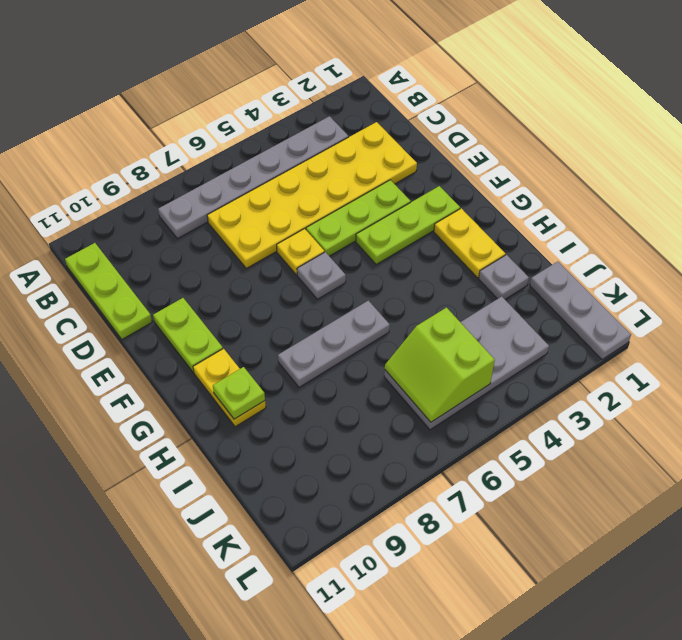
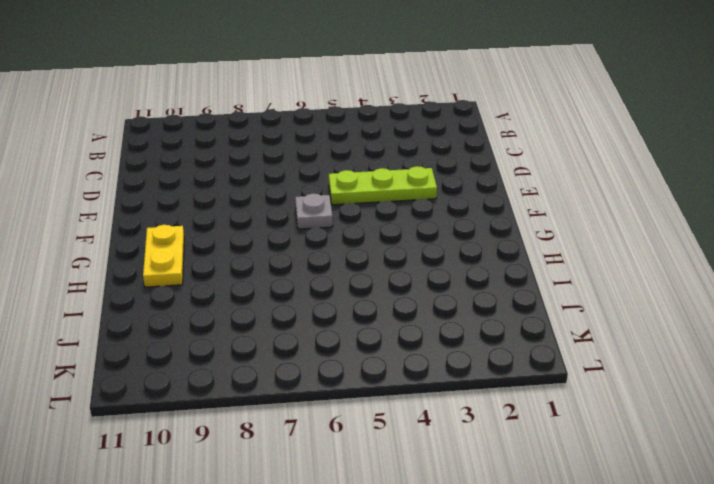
none -> grey plate B3:B8 level 1
none -> lime plate B11:D11 level 1
none -> yellow plate C2:D7 level 1

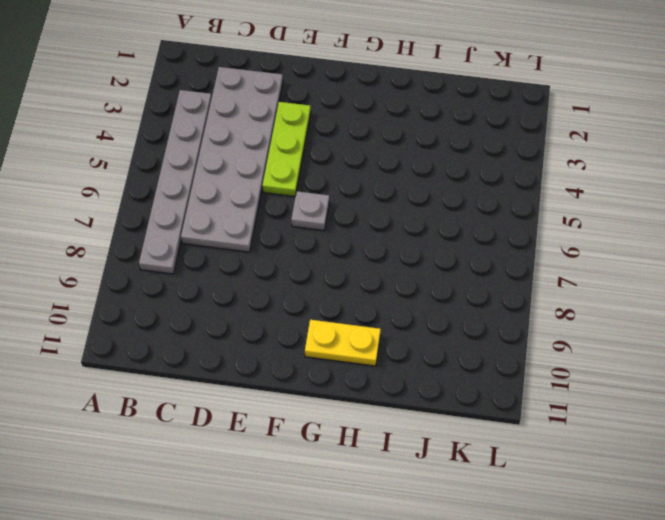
grey plate C2:D7 level 1 -> yellow plate C2:D7 level 1
none -> lime plate B11:D11 level 1
none -> yellow plate E6 level 1
none -> lime plate E10:F10 level 1

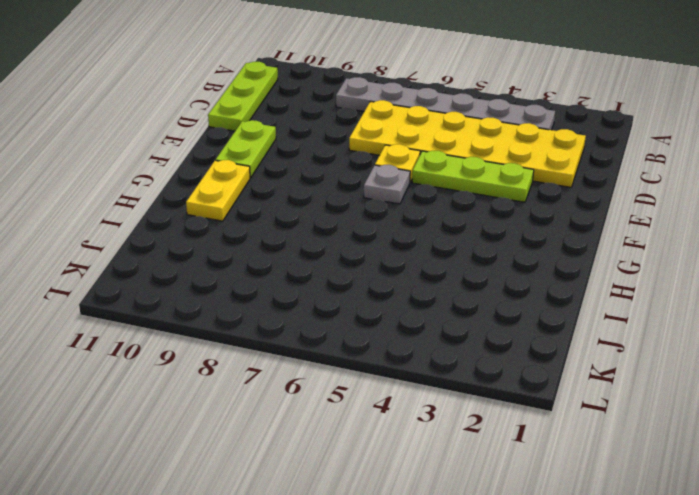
none -> lime plate F2:F4 level 1
none -> yellow plate G2:H2 level 1
none -> grey plate H6:H8 level 1

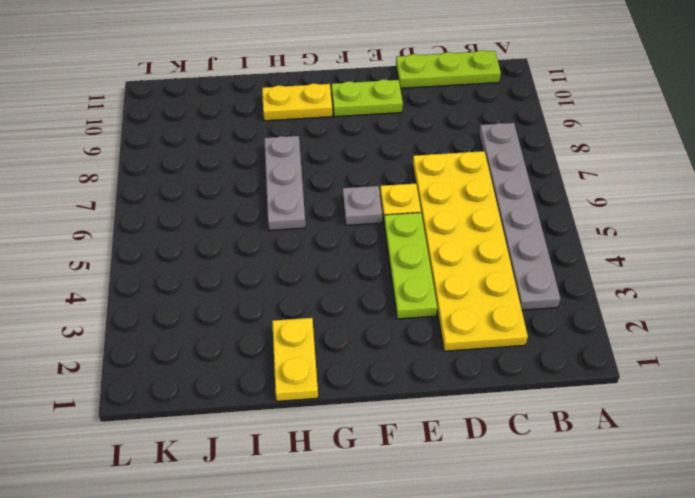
yellow plate H1:H2 level 1 -> yellow plate G2:H2 level 1
none -> lime plate F2:F4 level 1
none -> grey plate I2 level 1
none -> grey plate J1:L1 level 1

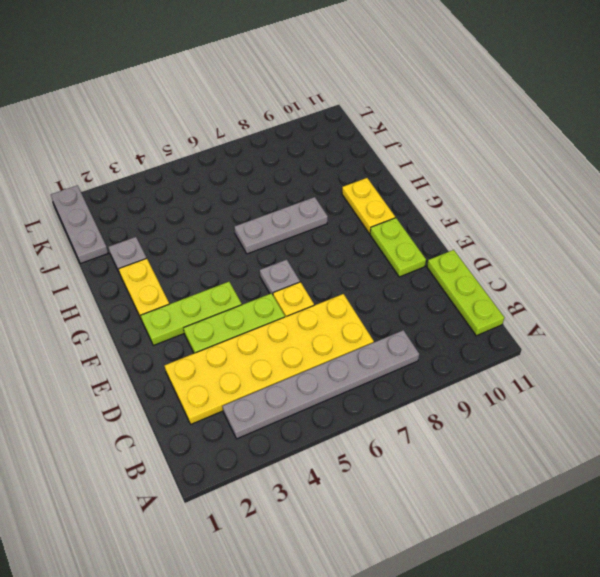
none -> grey plate J3:K6 level 1
none -> lime plate H10 level 2
none -> lime slope J5:K6 level 2 top 5

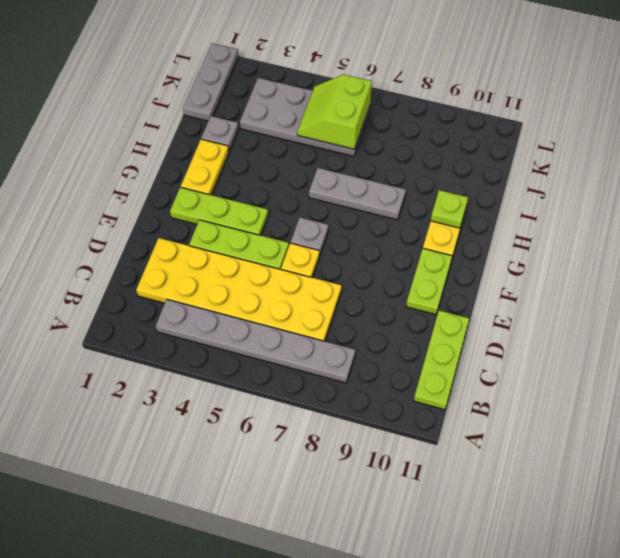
lime slope J5:K6 level 2 top 6 -> lime slope J5:K6 level 2 top 5

